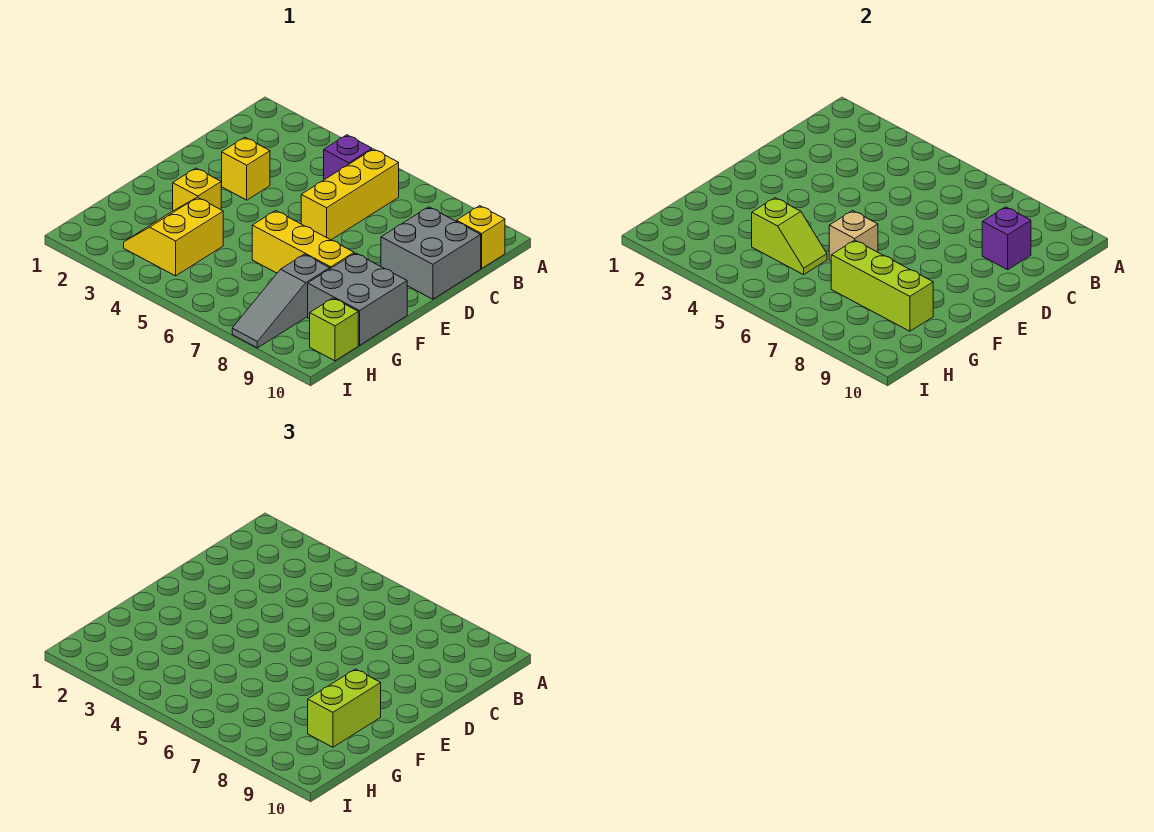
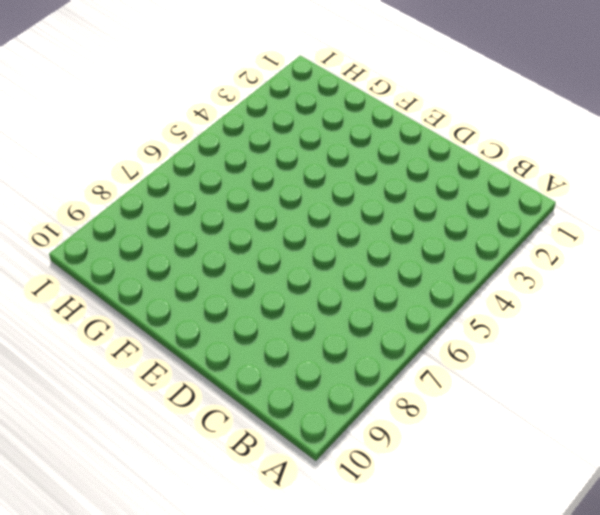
none -> purple brick B5 level 1
none -> yellow brick B6:D6 level 1
none -> yellow brick B10 level 1

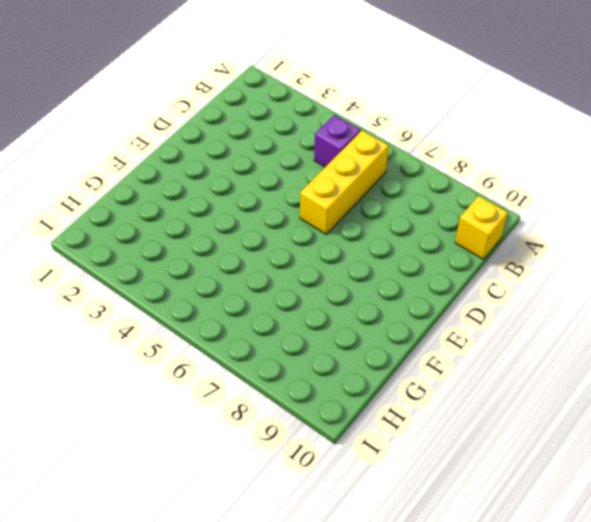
none -> grey brick C9:D10 level 1
none -> yellow brick D3 level 1
none -> yellow brick F3 level 1

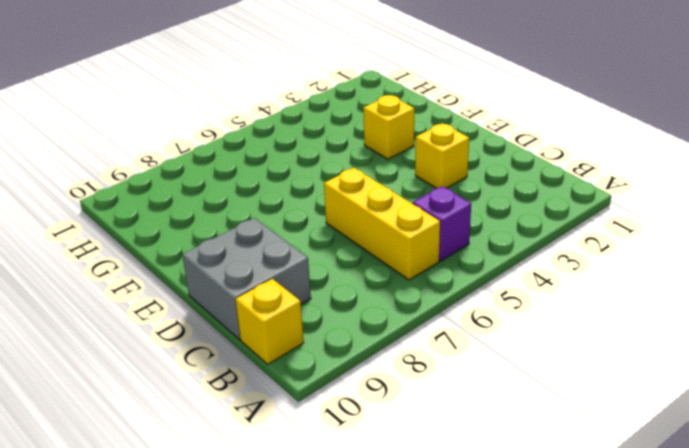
none -> yellow brick F6:F8 level 1
none -> grey brick F9:G10 level 1
none -> yellow slope G3:H4 level 1 top 4

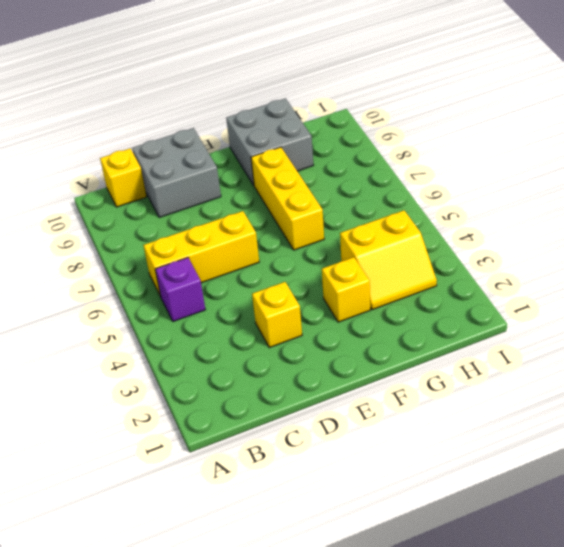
none -> grey slope G8:I8 level 1 top G
none -> lime brick H10 level 1
none -> purple brick C9 level 2

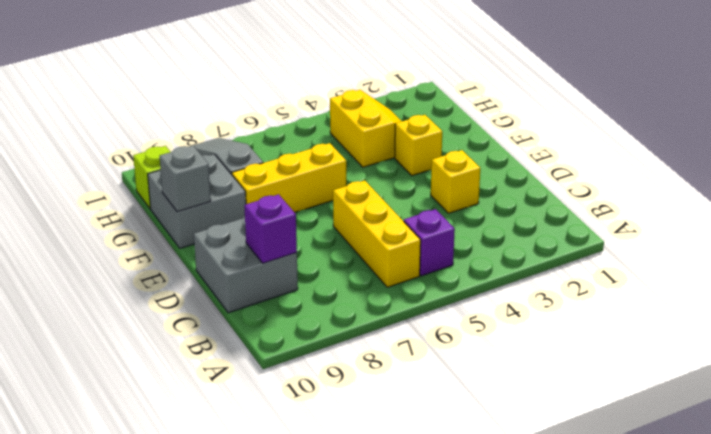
grey brick F10 level 2 -> none
none -> yellow brick B10 level 1
none -> tan brick F6 level 2
none -> lime slope G4:G5 level 2 top 4

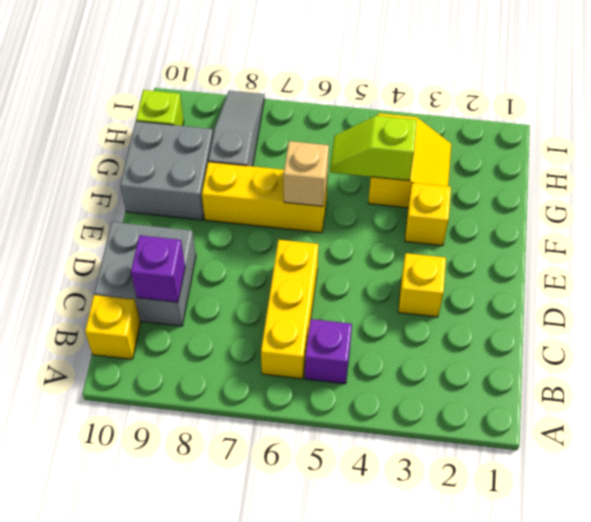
none -> lime brick G7:G9 level 2
none -> lime brick F9:G9 level 3

